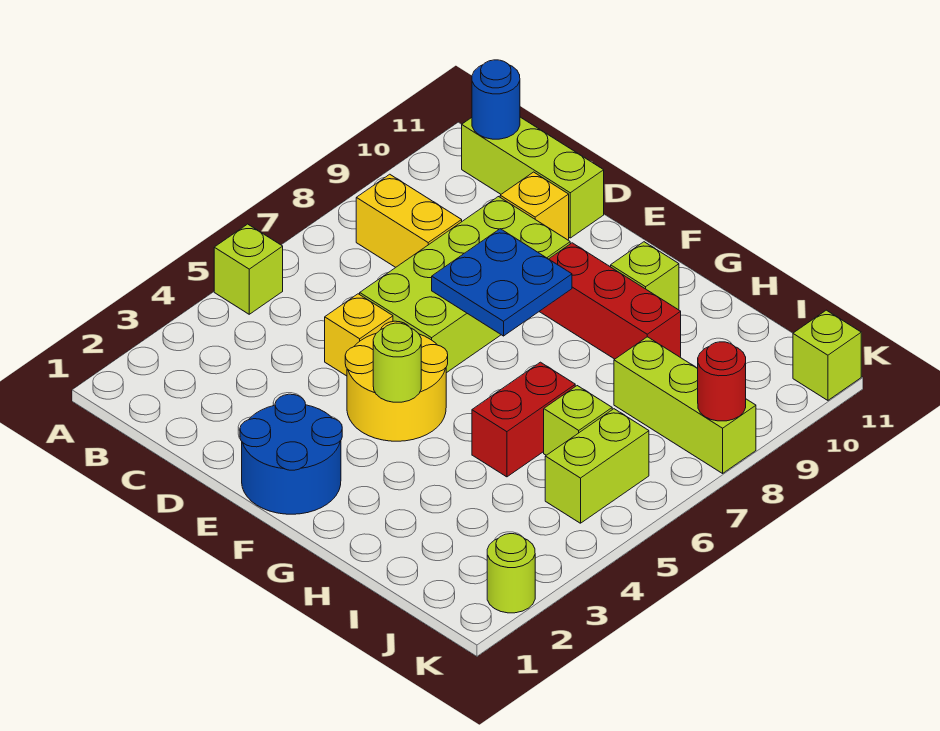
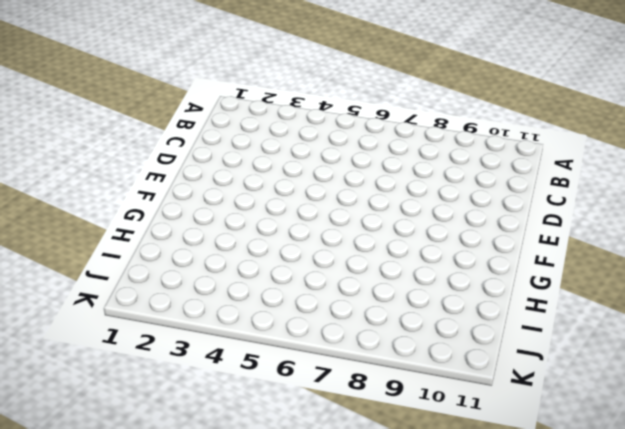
none -> lime brick A5 level 1
none -> yellow brick B8:C8 level 1
none -> lime brick B11:D11 level 1

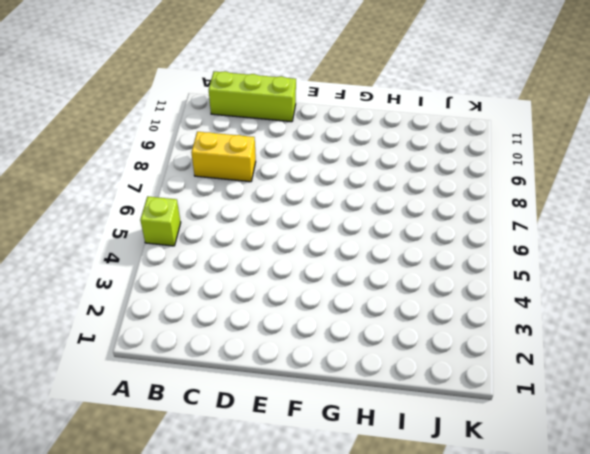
none -> yellow brick D5 level 1
none -> lime brick D6:E9 level 1
none -> yellow brick D10 level 1

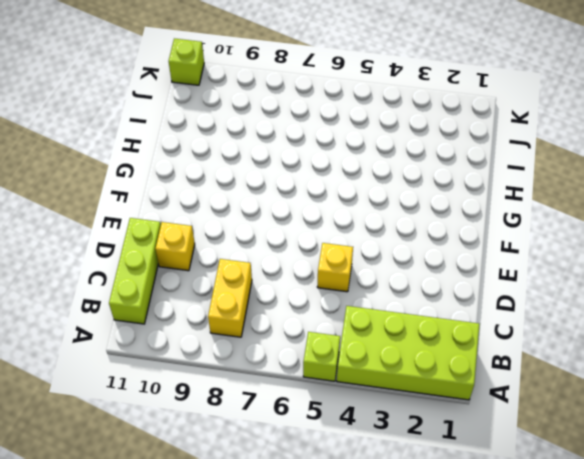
lime brick A1:B4 level 1 -> lime brick D6:E9 level 1
none -> blue round brick E1:F2 level 1
none -> yellow round brick E4:F5 level 1
none -> red brick F9:H9 level 1

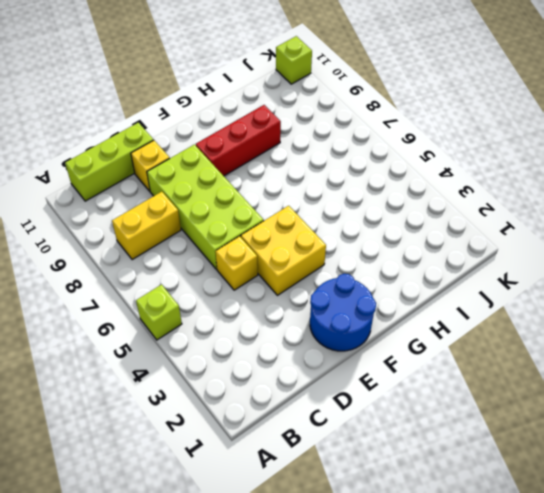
yellow brick E4:F5 level 1 -> yellow round brick E4:F5 level 1
none -> lime brick G10 level 1
none -> red brick H5:H6 level 1
none -> lime brick I6 level 1

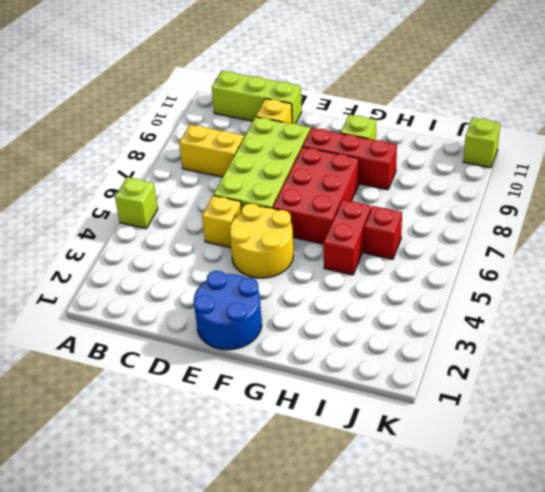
red brick F6:G8 level 1 -> none
red brick I6 level 1 -> lime brick I6 level 1
none -> lime brick I8:K8 level 1
none -> lime brick J5:J6 level 1
none -> lime round brick K2 level 1

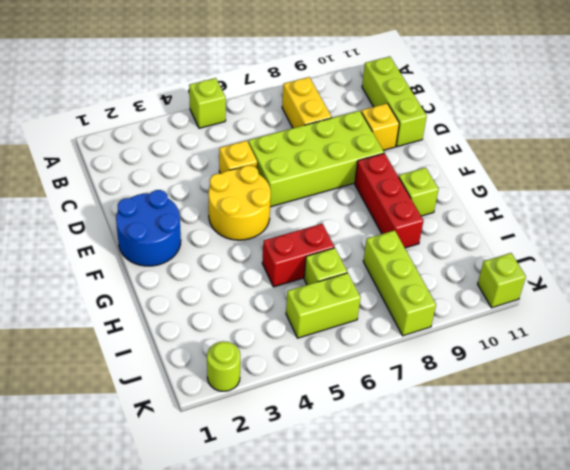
none -> blue round brick B11 level 2
none -> blue plate E7:F8 level 2
none -> lime round brick F4 level 2

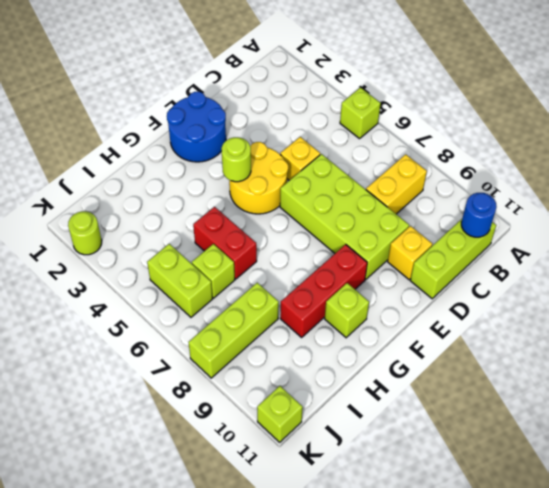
none -> blue plate E7:F8 level 2
none -> red round brick K8 level 2

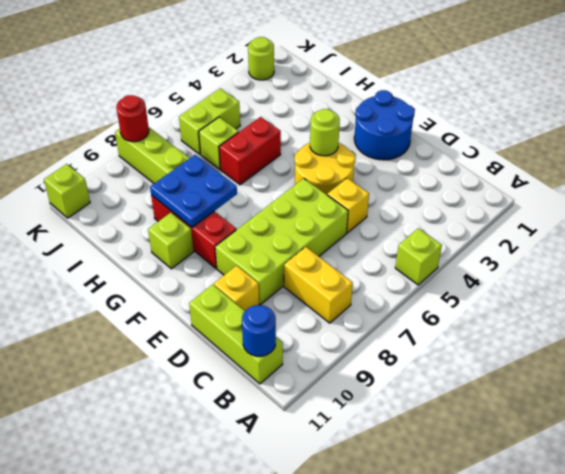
blue plate G8:H9 level 2 -> blue plate E7:F8 level 2

